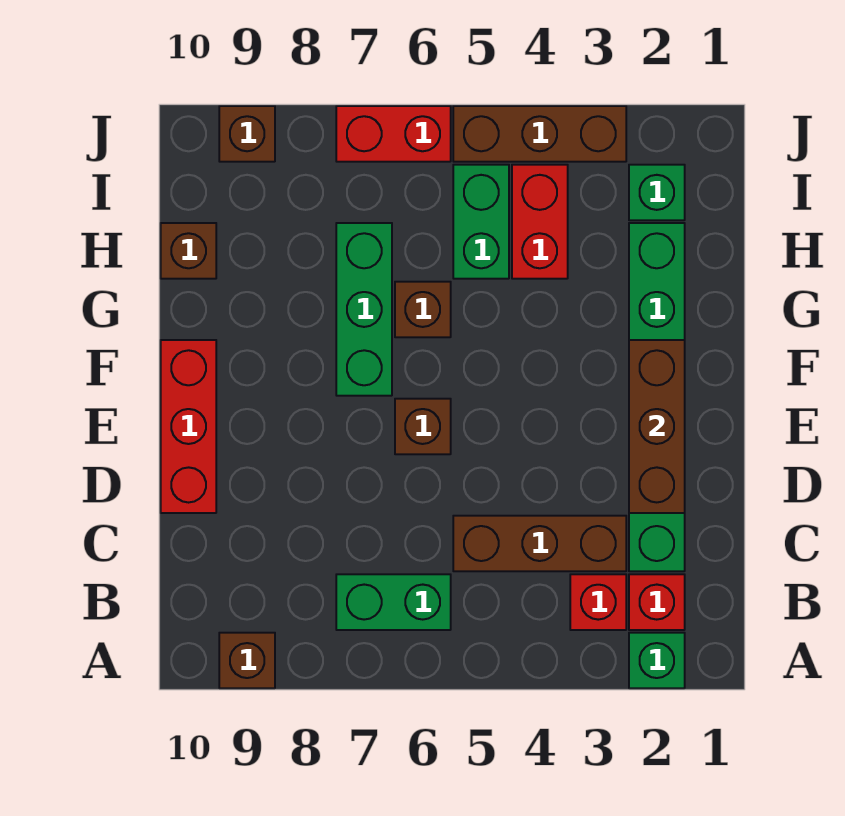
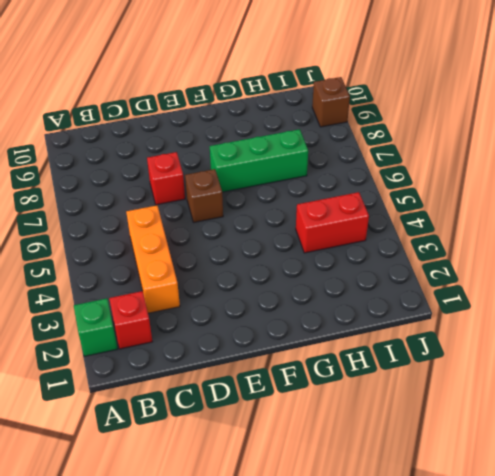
orange brick C3:C5 level 1 -> brown brick C3:C5 level 1
red brick D7 level 1 -> red brick B3 level 1
none -> brown brick A9 level 1
none -> green brick B6:B7 level 1
none -> green brick C2:H2 level 1

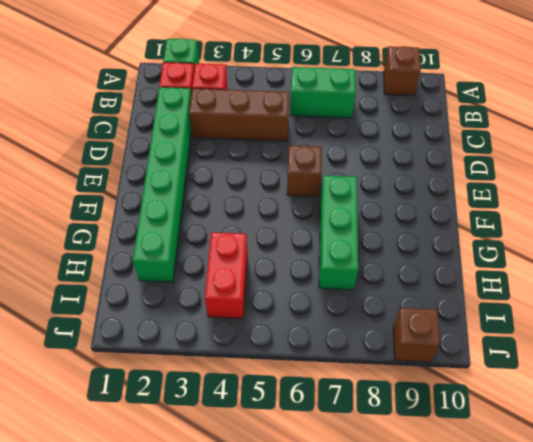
none -> red brick D10:F10 level 1
none -> brown brick G6 level 1
none -> green brick H5:I5 level 1

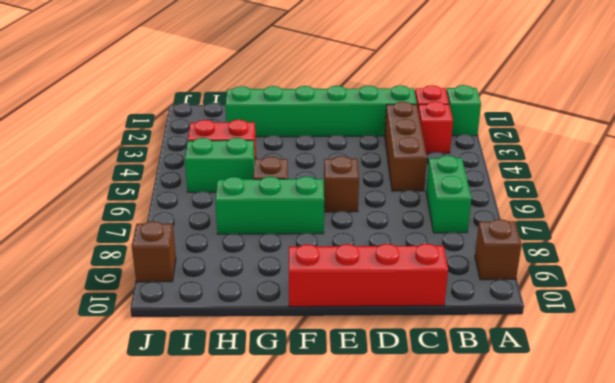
red brick C10:F10 level 1 -> red brick D10:F10 level 1
none -> brown brick H10 level 1
none -> green brick I2 level 1
none -> brown brick J3:J5 level 1

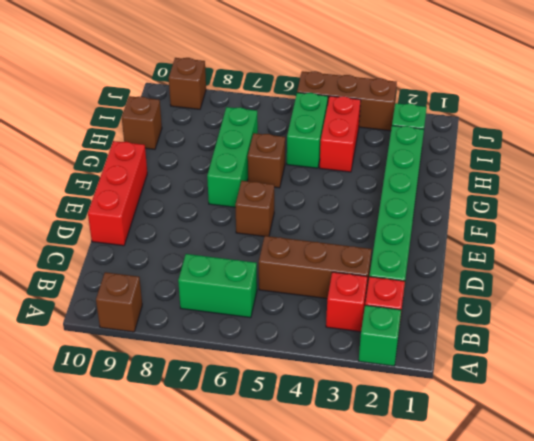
none -> red brick J6:J7 level 1
none -> brown brick D2:F2 level 2

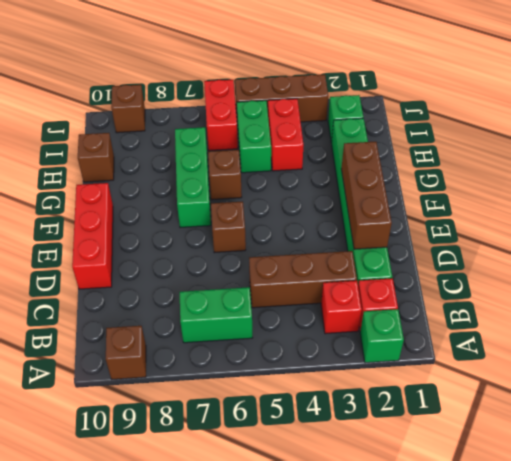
red brick I6:J6 level 1 -> red brick J6:J7 level 1

